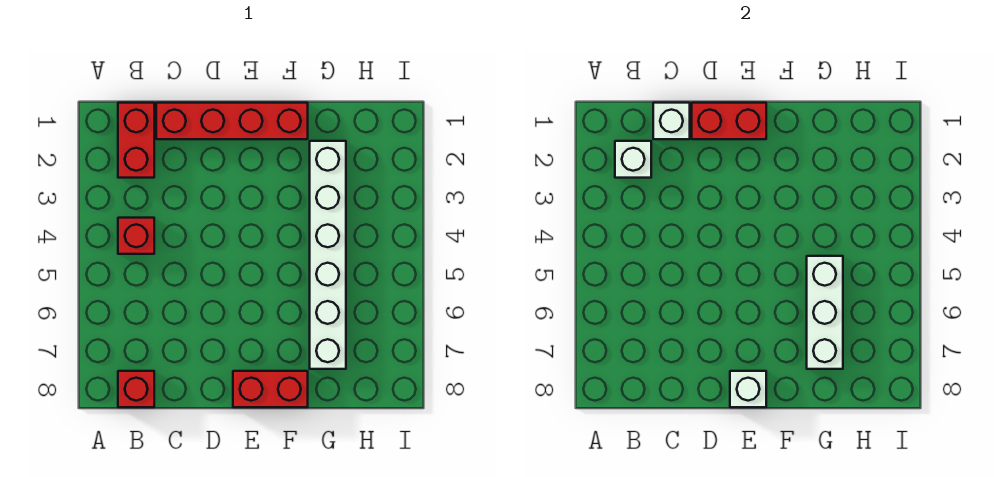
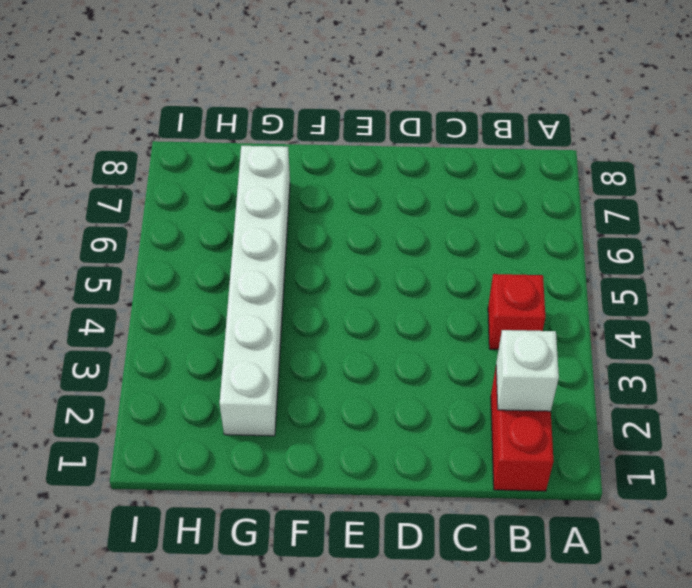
none -> red brick B8 level 1
none -> red brick C1:F1 level 1

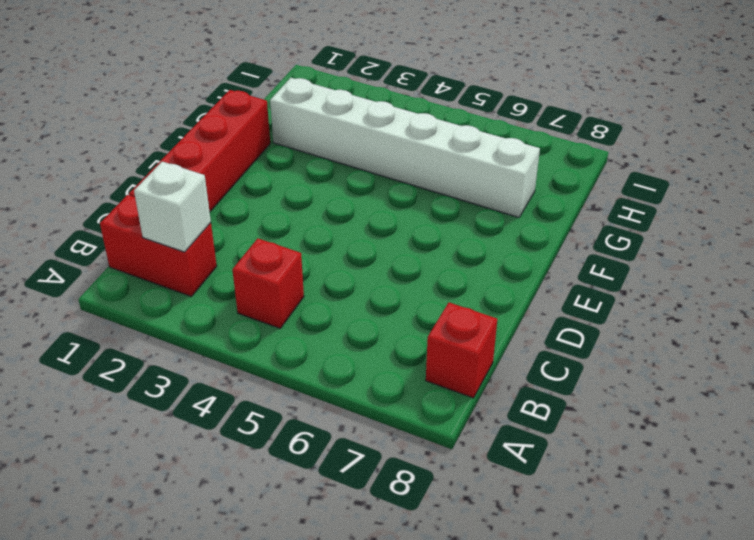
none -> red brick E8:F8 level 1
none -> white brick C1 level 2

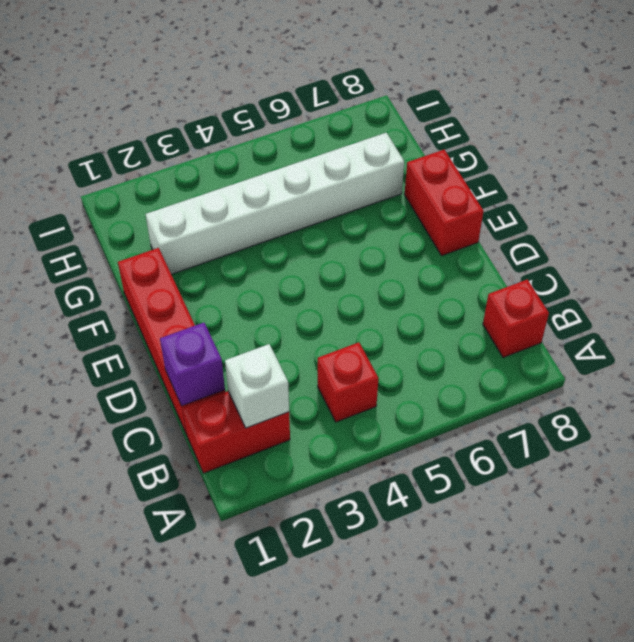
purple brick C1 level 2 -> white brick C1 level 2
none -> red brick D1:E1 level 2
none -> white brick E8 level 2

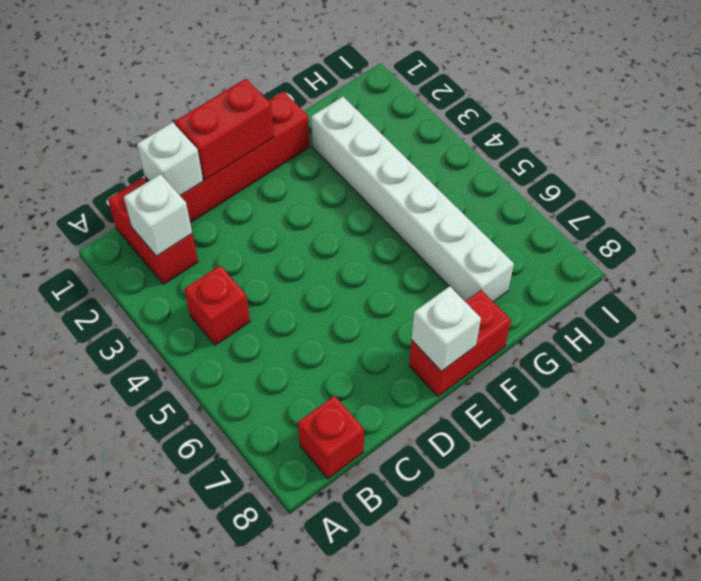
none -> white brick G5:G7 level 2

